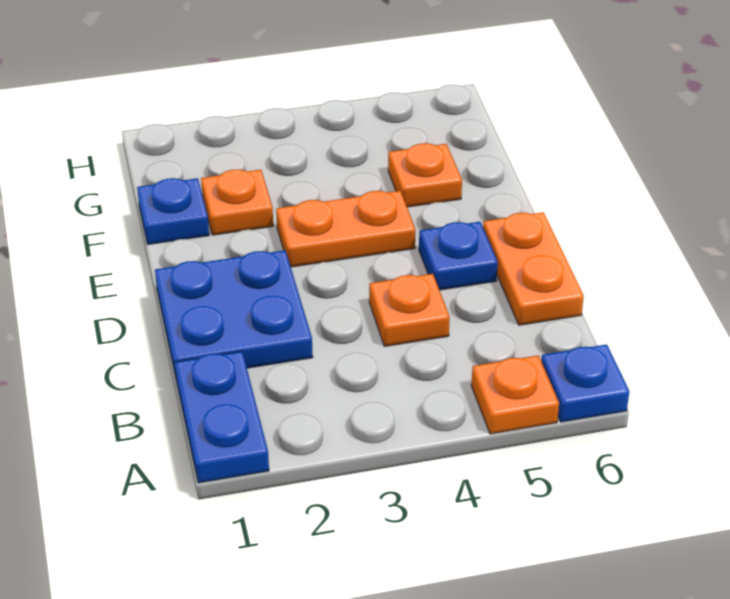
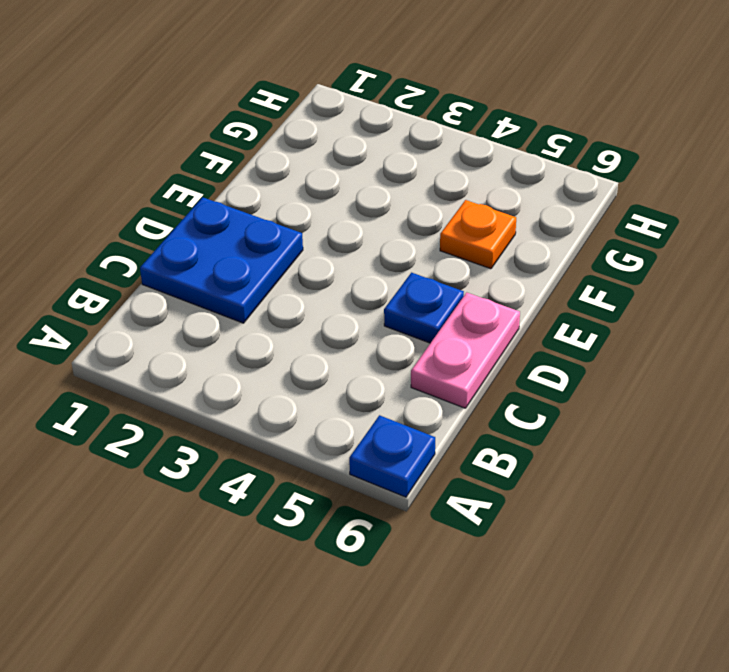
pink plate C6:D6 level 1 -> orange plate C6:D6 level 1
none -> blue plate A1:B1 level 1
none -> orange plate A5 level 1

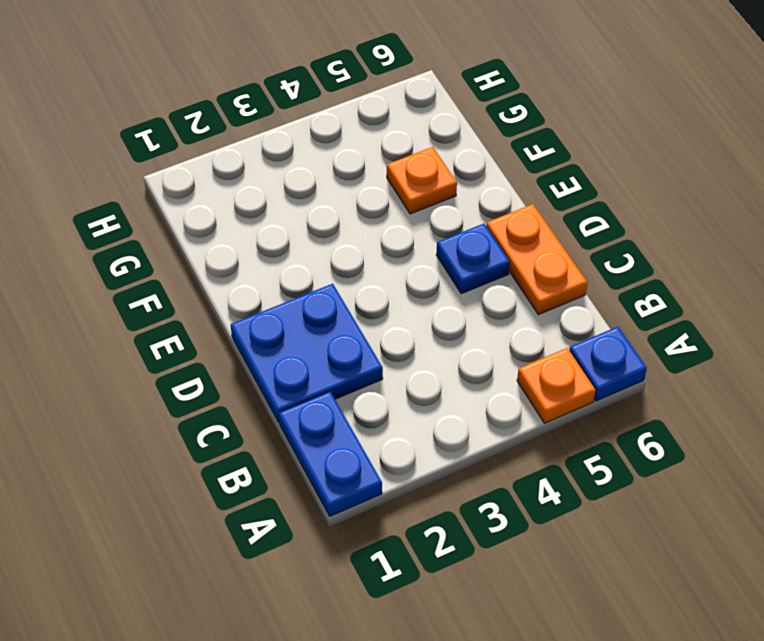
none -> orange plate C4 level 1
none -> orange plate E3:E4 level 1

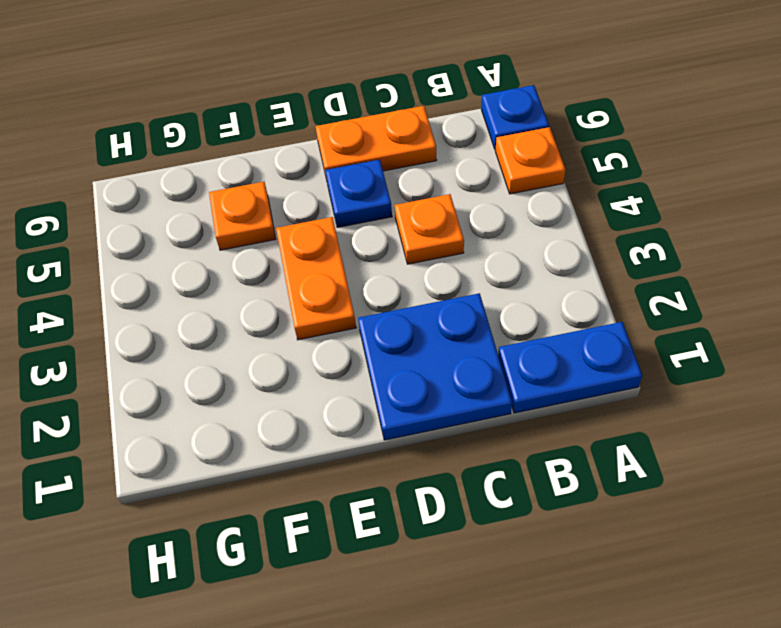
none -> blue plate F1 level 1
none -> orange plate F2 level 1

